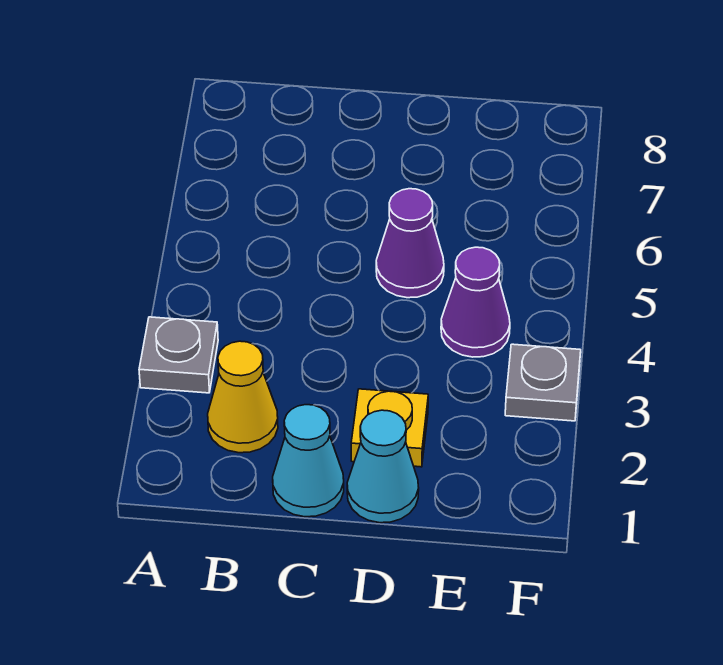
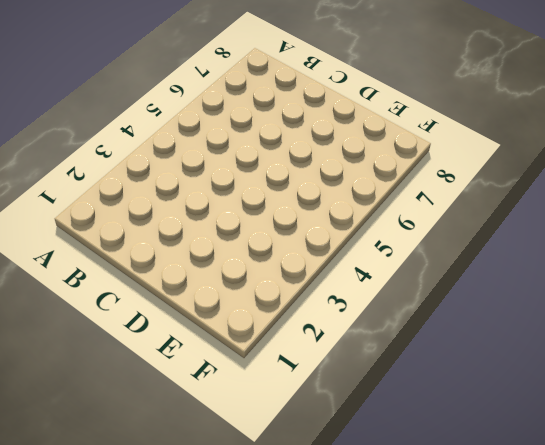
none -> grey plate A3 level 1
none -> yellow cone B2 level 1

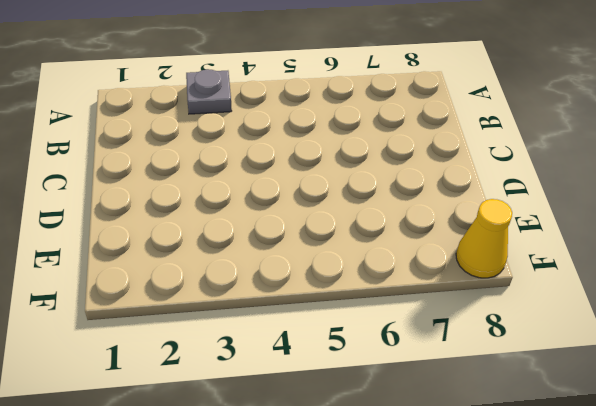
yellow cone F8 level 1 -> yellow cone B2 level 1
none -> cyan cone C1 level 1
none -> cyan cone D1 level 1

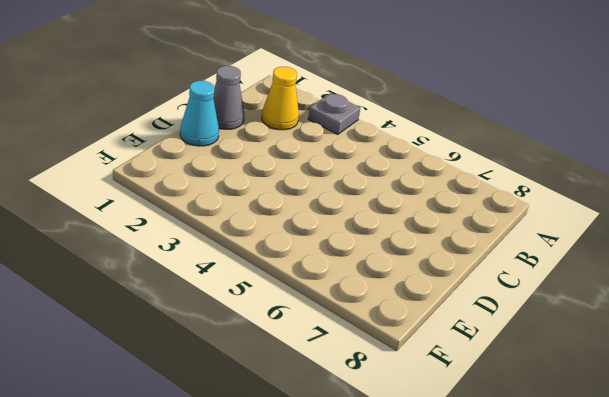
grey cone C1 level 1 -> cyan cone C1 level 1
none -> yellow plate D2 level 1
none -> purple cone D5 level 1

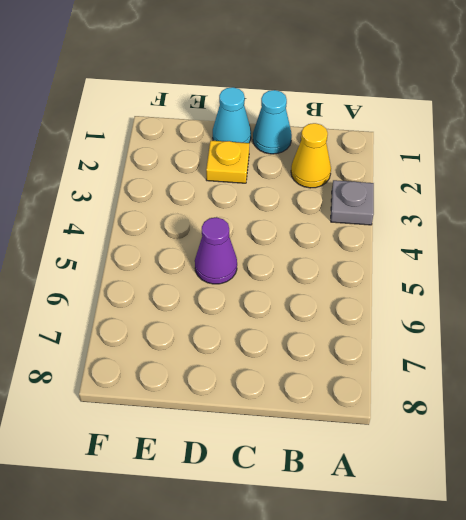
none -> purple cone E4 level 1
none -> grey plate F3 level 1

